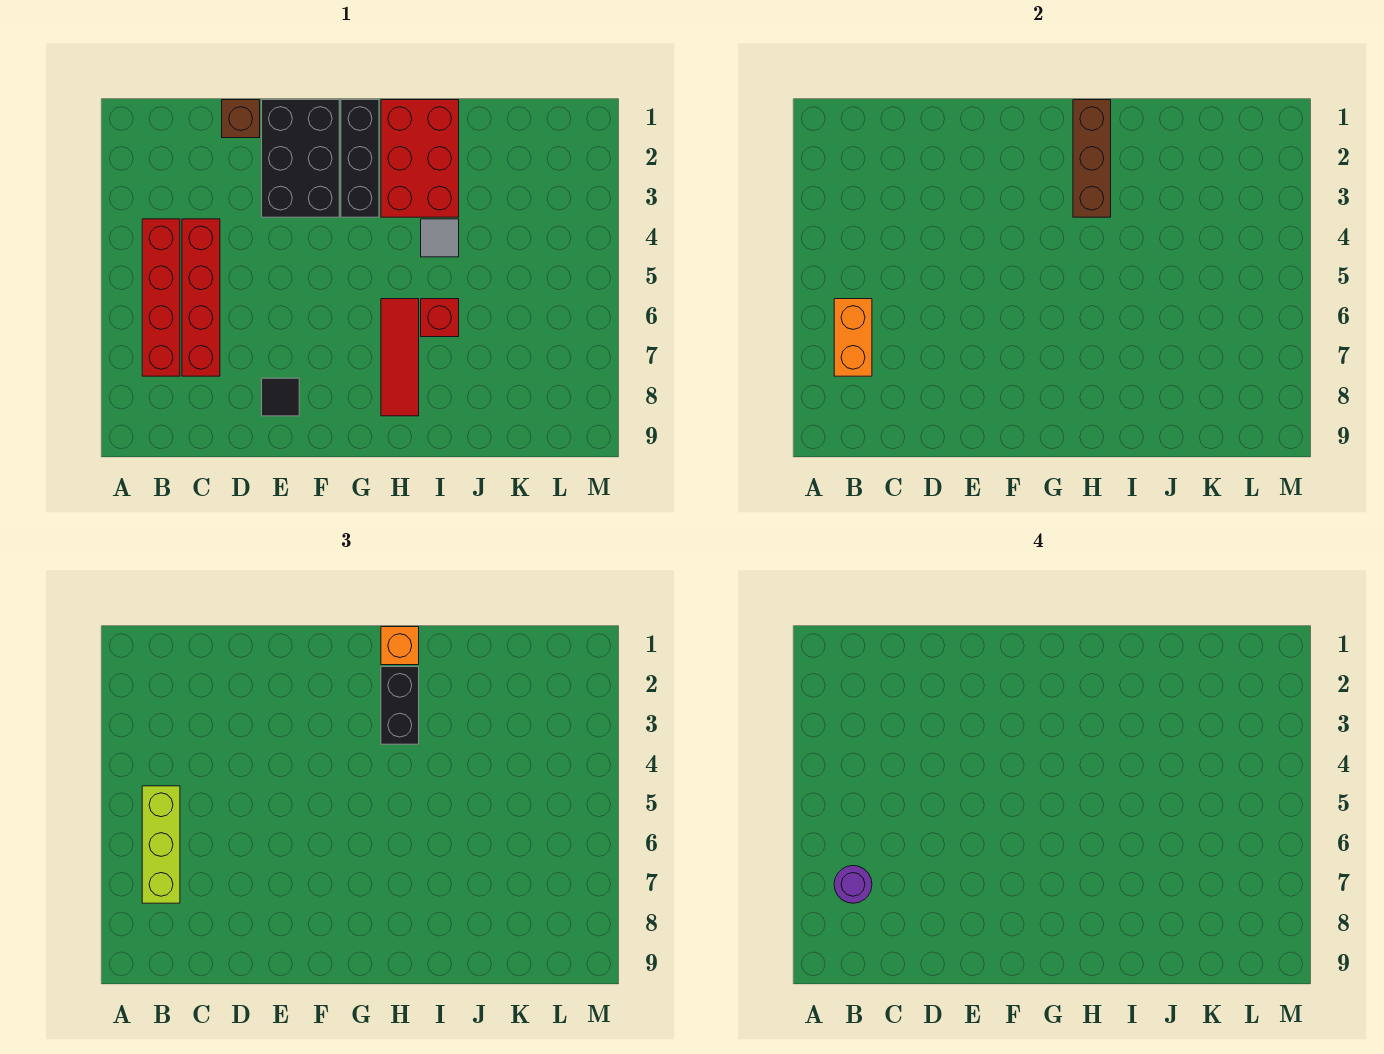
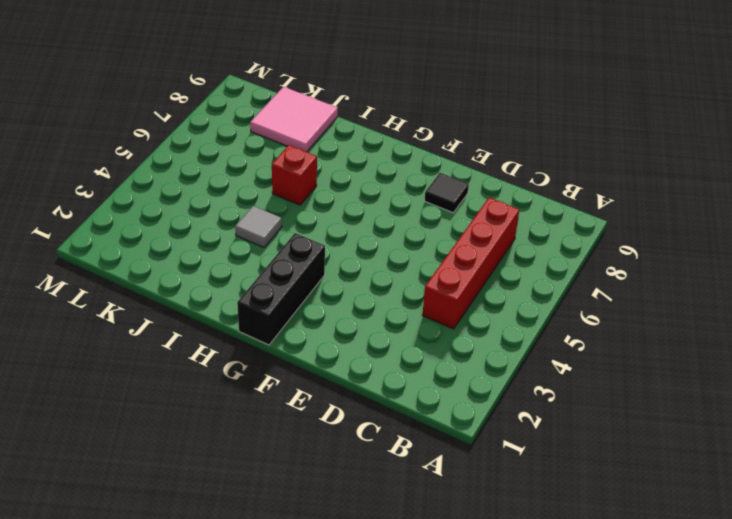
pink tile J8:K9 level 1 -> none
none -> red brick B4:B7 level 1
none -> brown brick D1 level 1
none -> black brick E1:F3 level 1

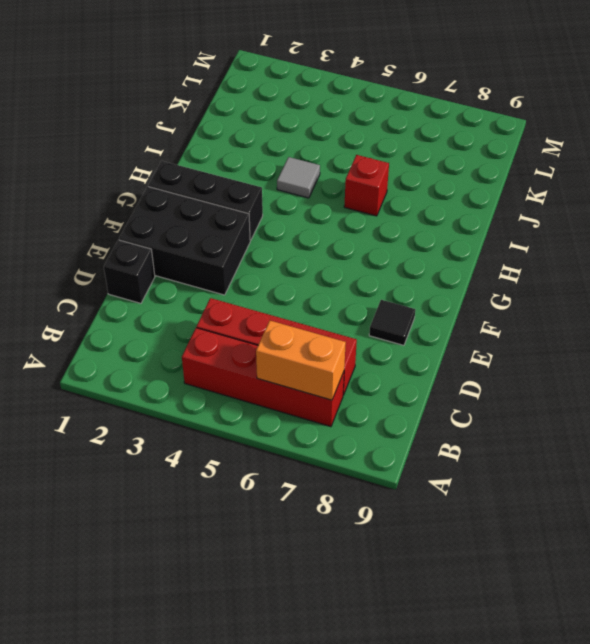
black brick D1 level 1 -> brown brick D1 level 1
none -> red brick H1:I3 level 1
none -> red tile H6:H8 level 1
none -> brown brick H1:H3 level 2

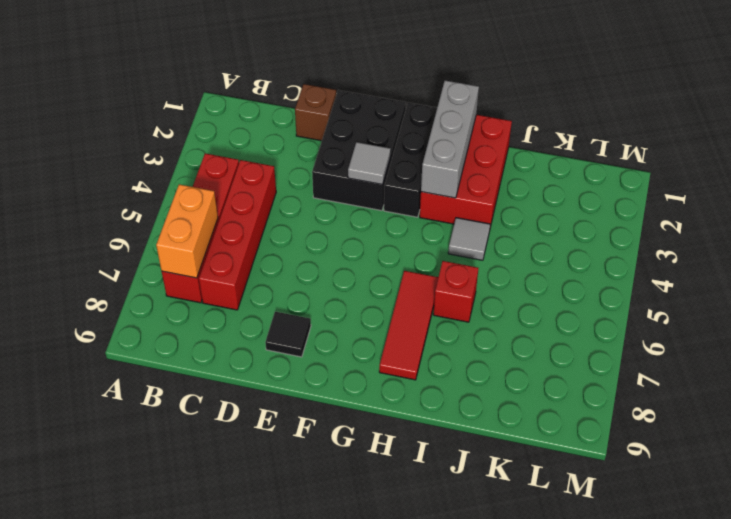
grey tile F3 level 2 -> none
grey brick H1:H3 level 2 -> brown brick H1:H3 level 2
none -> lime brick B5:B7 level 3
none -> orange brick H1 level 3
none -> black brick H2:H3 level 3

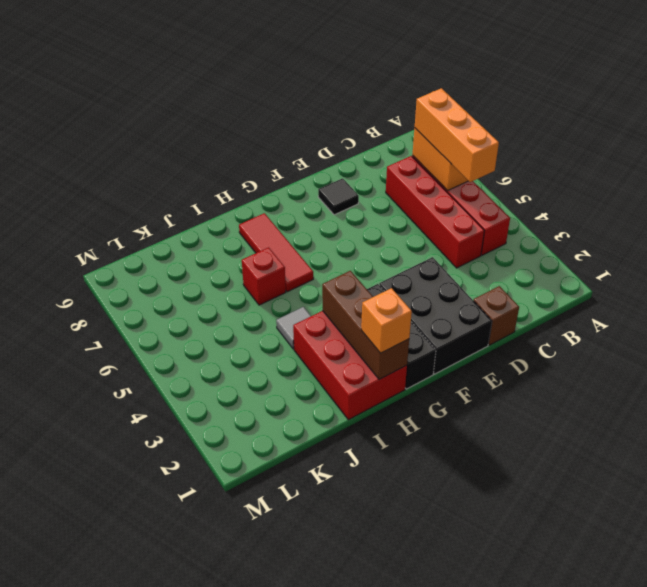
orange brick B5:B7 level 3 -> lime brick B5:B7 level 3
none -> black brick H2:H3 level 3
none -> purple round brick B7 level 4

